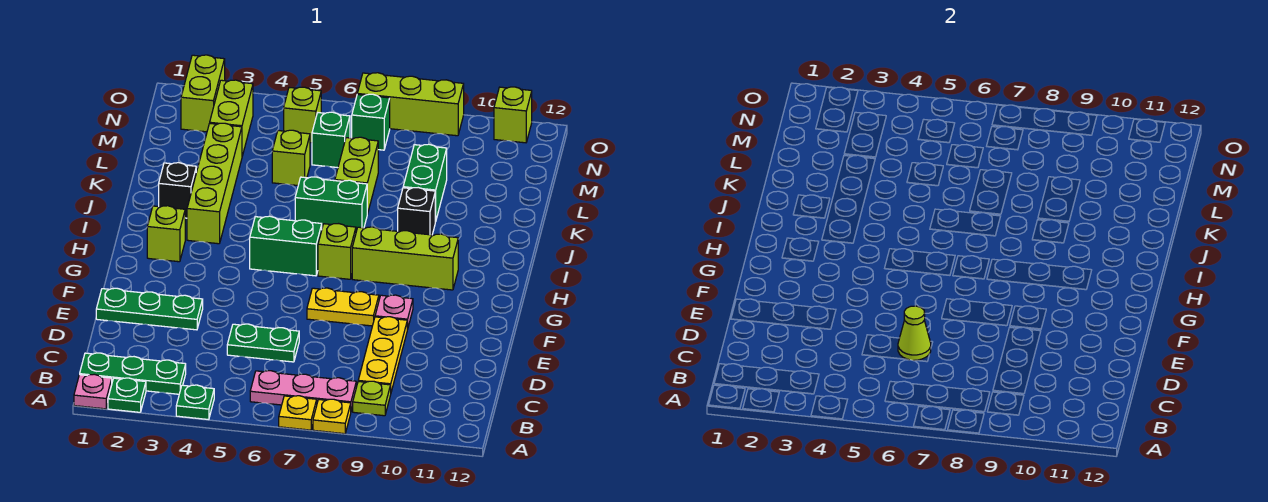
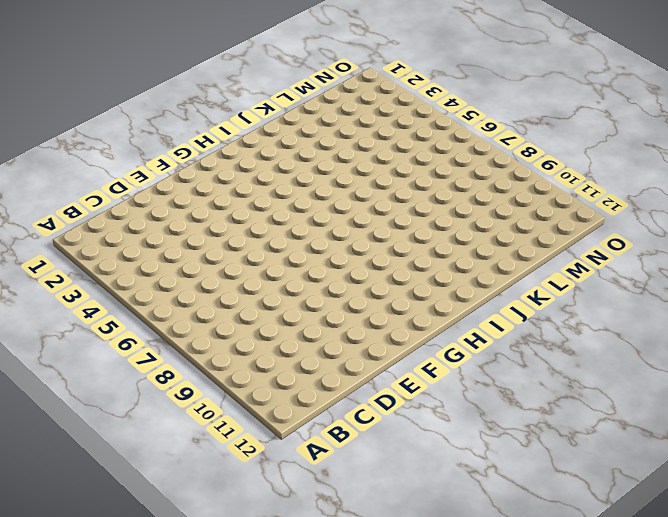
none -> pink plate A1 level 1
none -> green plate A2 level 1
none -> green plate A4 level 1
none -> yellow plate A7 level 1

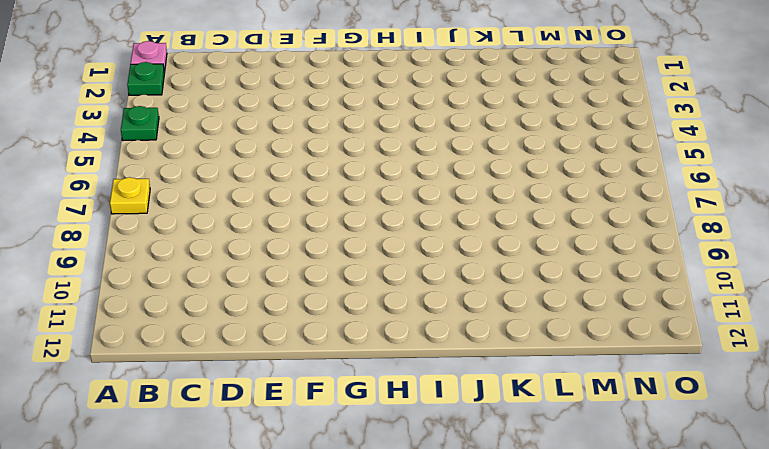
none -> yellow plate A8 level 1
none -> green plate B1:B3 level 1
none -> pink plate B6:B8 level 1
none -> lime plate B9 level 1

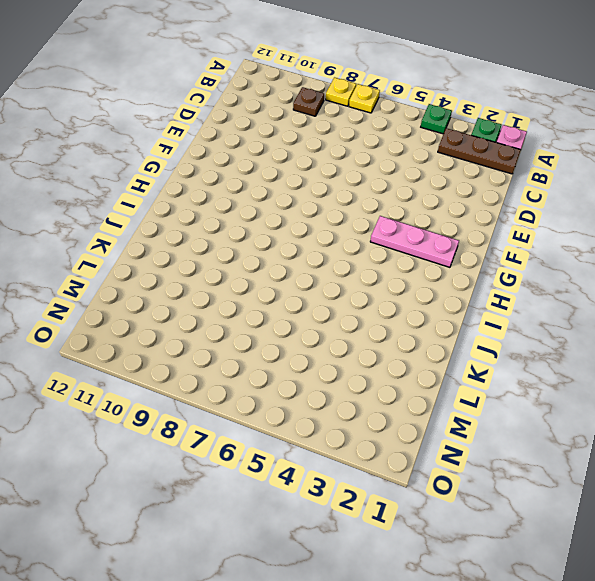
brown plate B1:B3 level 1 -> green plate B1:B3 level 1
brown plate B9 level 1 -> lime plate B9 level 1
pink plate G2:G4 level 1 -> pink plate B6:B8 level 1
none -> yellow plate C9:E9 level 1
none -> green plate D5:D6 level 1
none -> green plate E1:E3 level 1
none -> yellow plate F7:F8 level 1

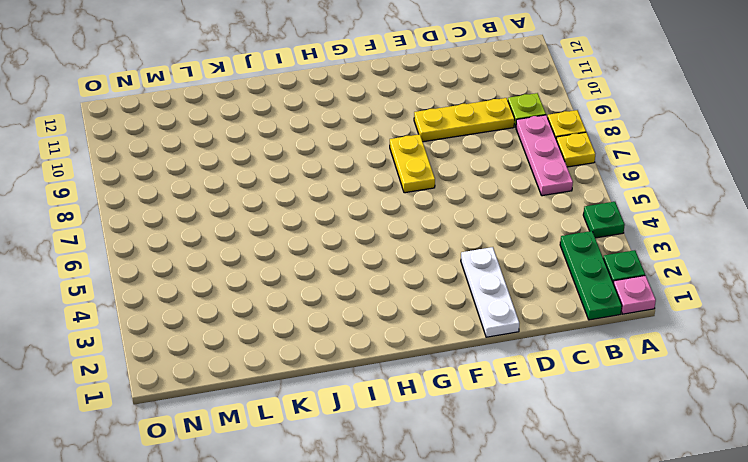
white plate E1:E3 level 1 -> green plate E1:E3 level 1
none -> green plate D5:D6 level 1
none -> pink plate F9 level 1
none -> lime brick H2 level 1
none -> green brick H5:H6 level 1

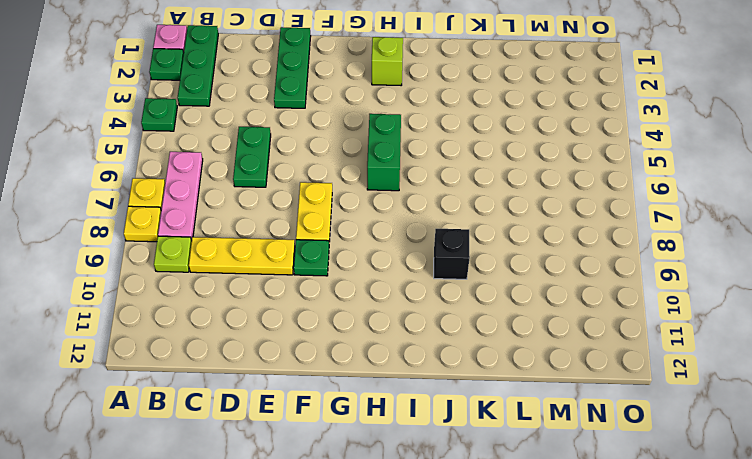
green plate F9 level 1 -> pink plate F9 level 1
none -> lime brick H7 level 1
none -> lime brick H8:H10 level 1
none -> lime brick I3:L3 level 1
none -> black brick J2 level 1

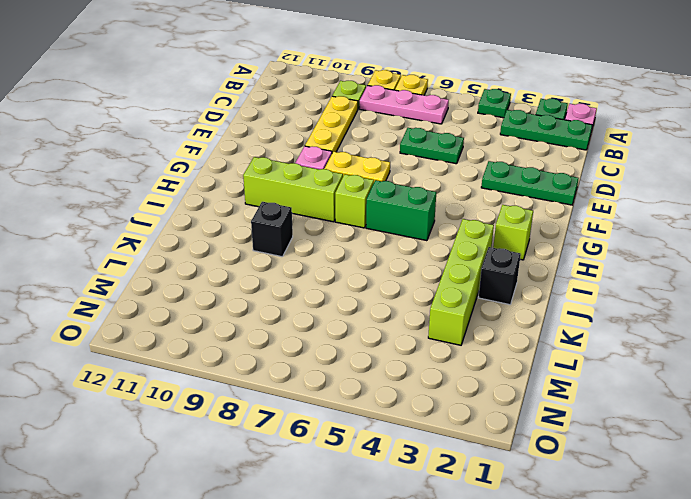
none -> green brick J6:J7 level 1
none -> lime brick K7:L7 level 1
none -> green brick K9:L9 level 1
none -> lime brick L5 level 1

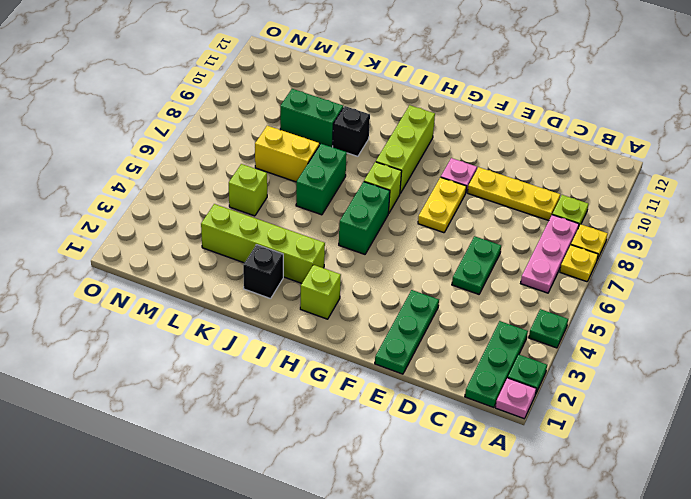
yellow brick K7:L7 level 1 -> lime brick K7:L7 level 1
none -> lime brick M3:N3 level 1
none -> green brick M6 level 1
none -> lime brick N2:O2 level 1
none -> lime brick N5 level 1

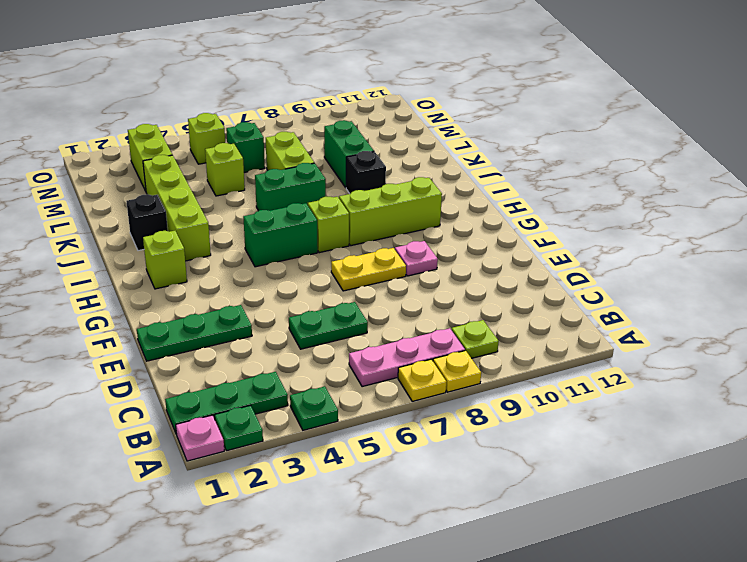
none -> yellow plate C9:E9 level 1
none -> lime brick N2:O2 level 1
none -> green brick N7 level 1
none -> lime brick O7:O9 level 1

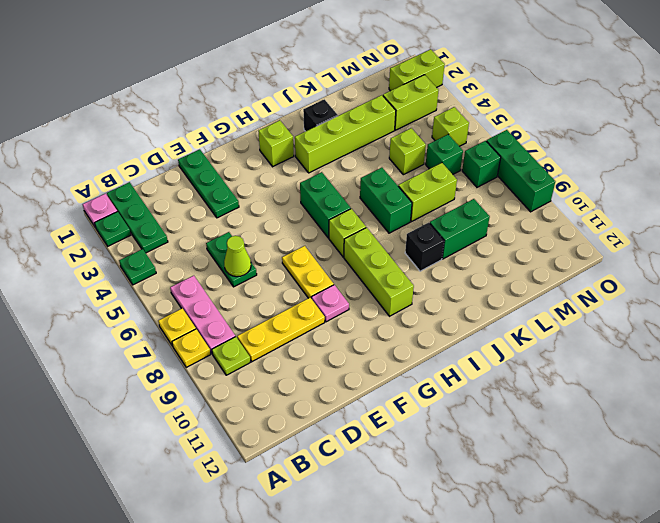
green brick O7:O9 level 1 -> lime brick O7:O9 level 1
none -> lime brick O11 level 1

